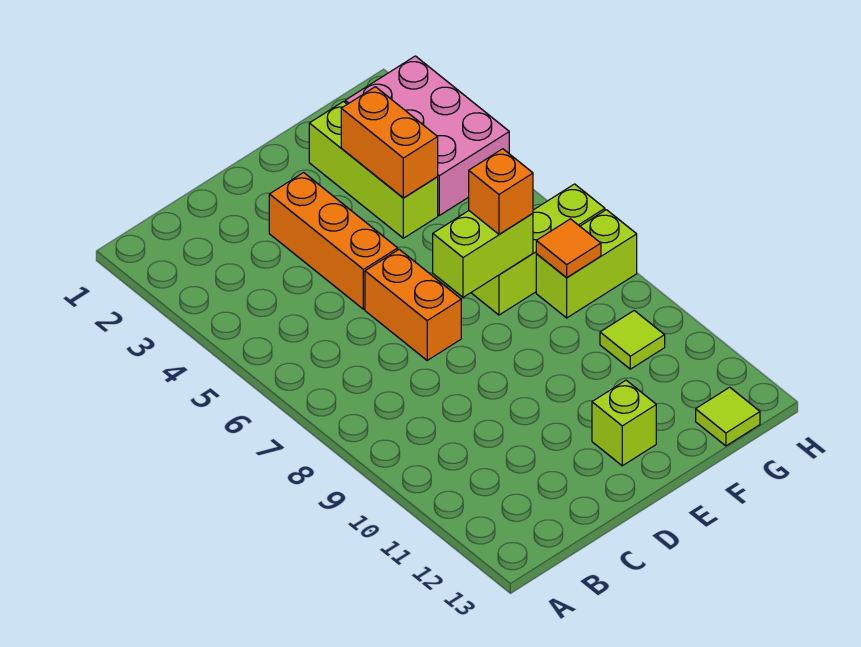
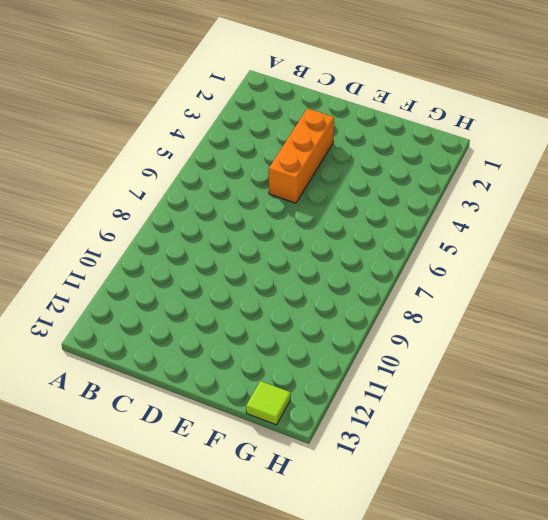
none -> orange brick D6:D7 level 1
none -> lime brick E12 level 1
none -> lime brick F2:F4 level 1

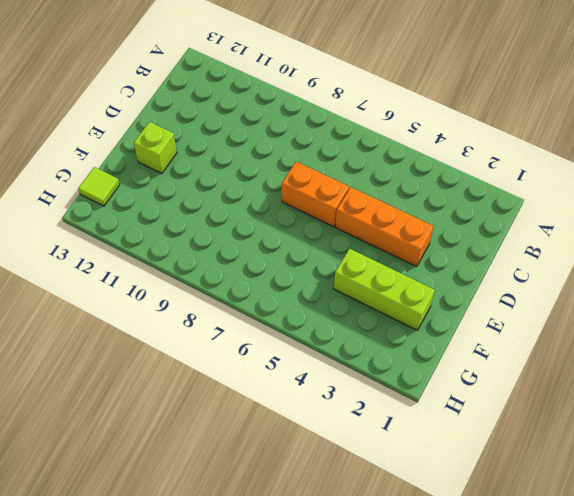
none -> lime brick F7:H7 level 1
none -> pink brick G2:H4 level 1
none -> lime brick G8:H8 level 1

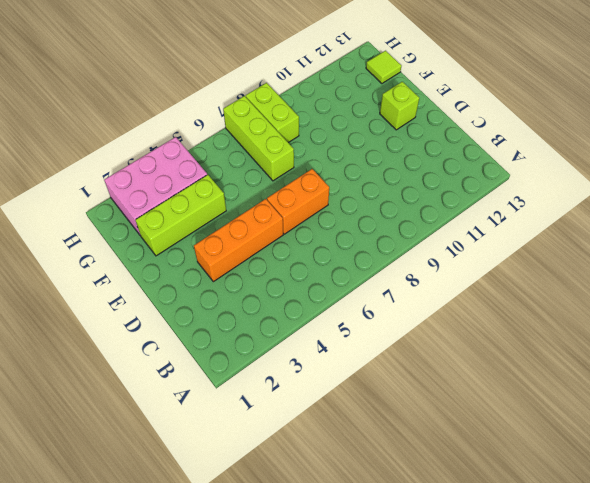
none -> lime tile G10 level 1
none -> lime brick E7:F7 level 2
none -> orange brick F3:F4 level 2

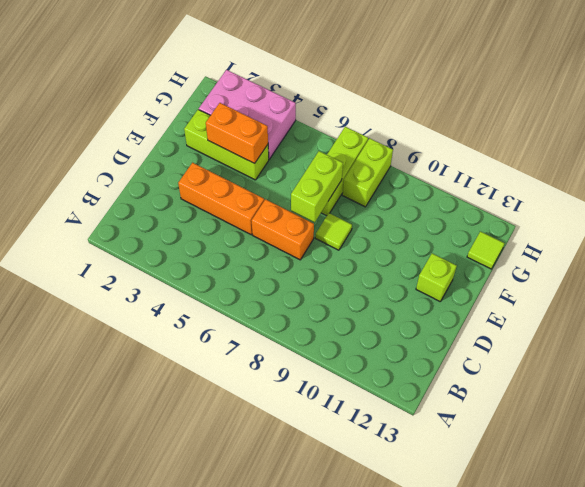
lime tile E8 level 1 -> lime tile G10 level 1
none -> orange tile G8 level 2
none -> orange brick F7 level 3

